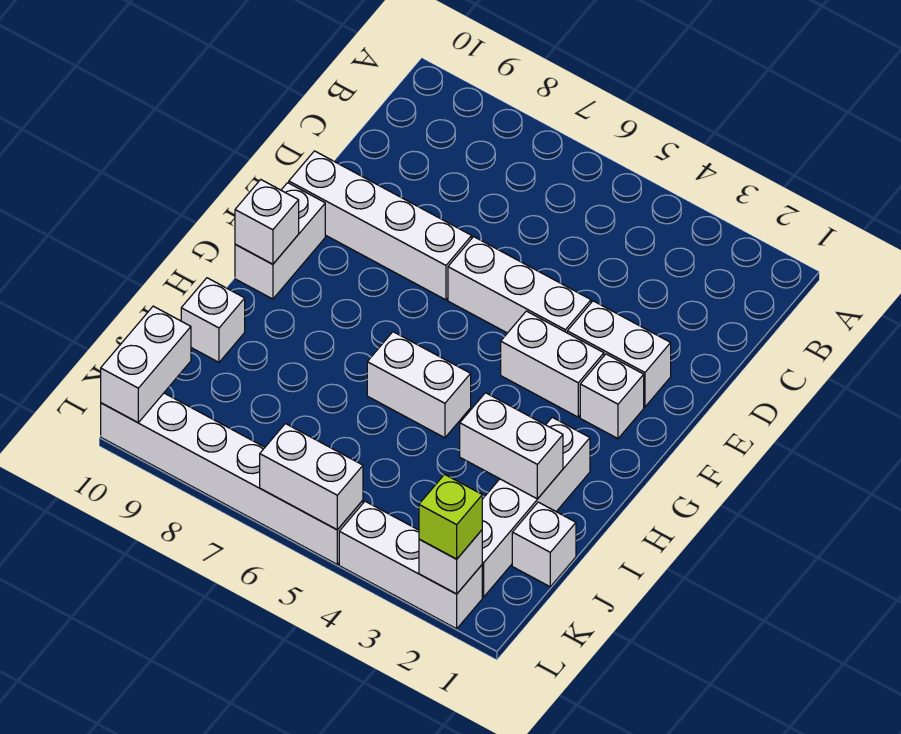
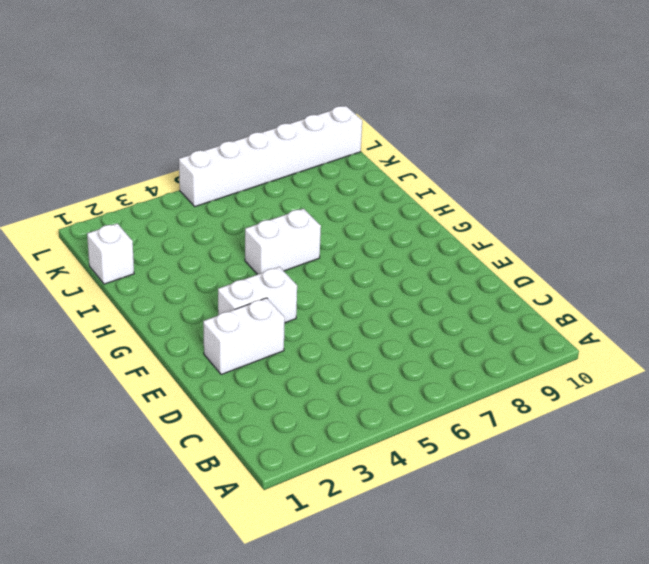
none -> white brick E4:E6 level 1
none -> white brick E7:E10 level 1
none -> white brick F2 level 1

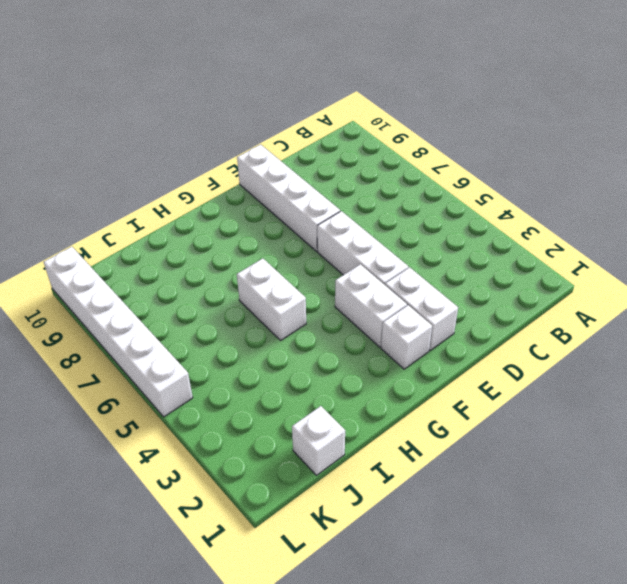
none -> white brick F10:G10 level 1
none -> white brick H2:K2 level 1
none -> white brick I10 level 1

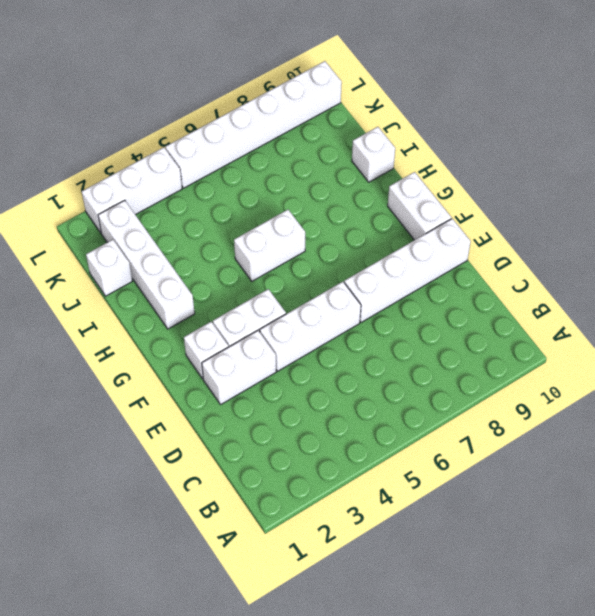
none -> white brick G10 level 2
none -> white brick I2:I3 level 2
none -> white brick K10:L10 level 2

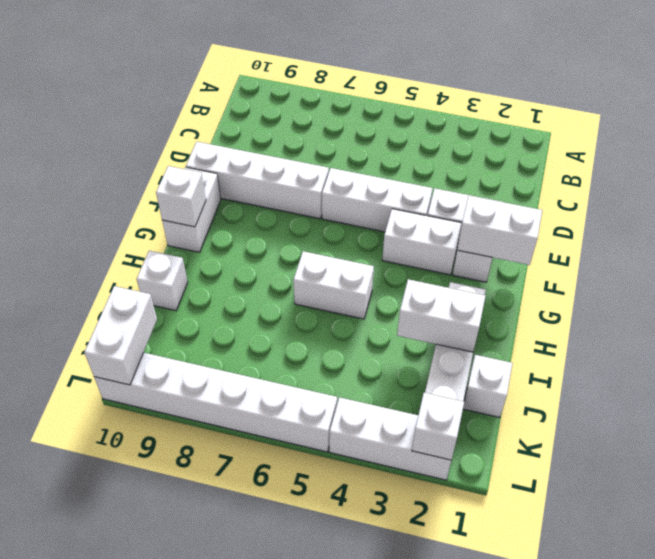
white brick F1:F2 level 2 -> white brick L5:L6 level 2
none -> lime brick L2 level 3

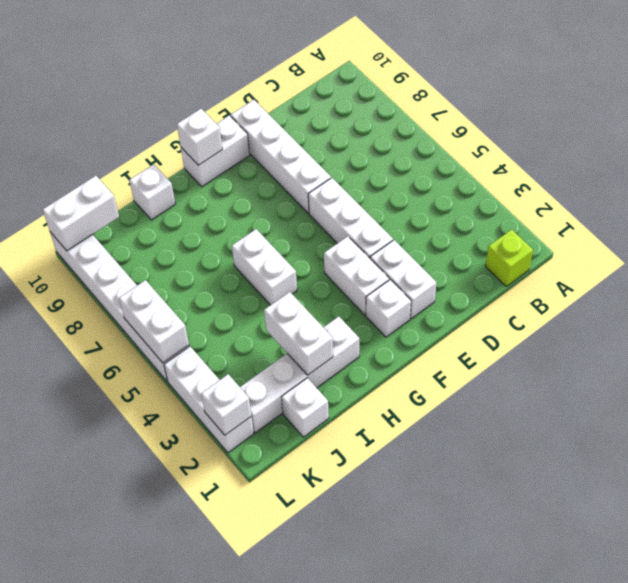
lime brick B1 level 1 -> lime brick L2 level 3

